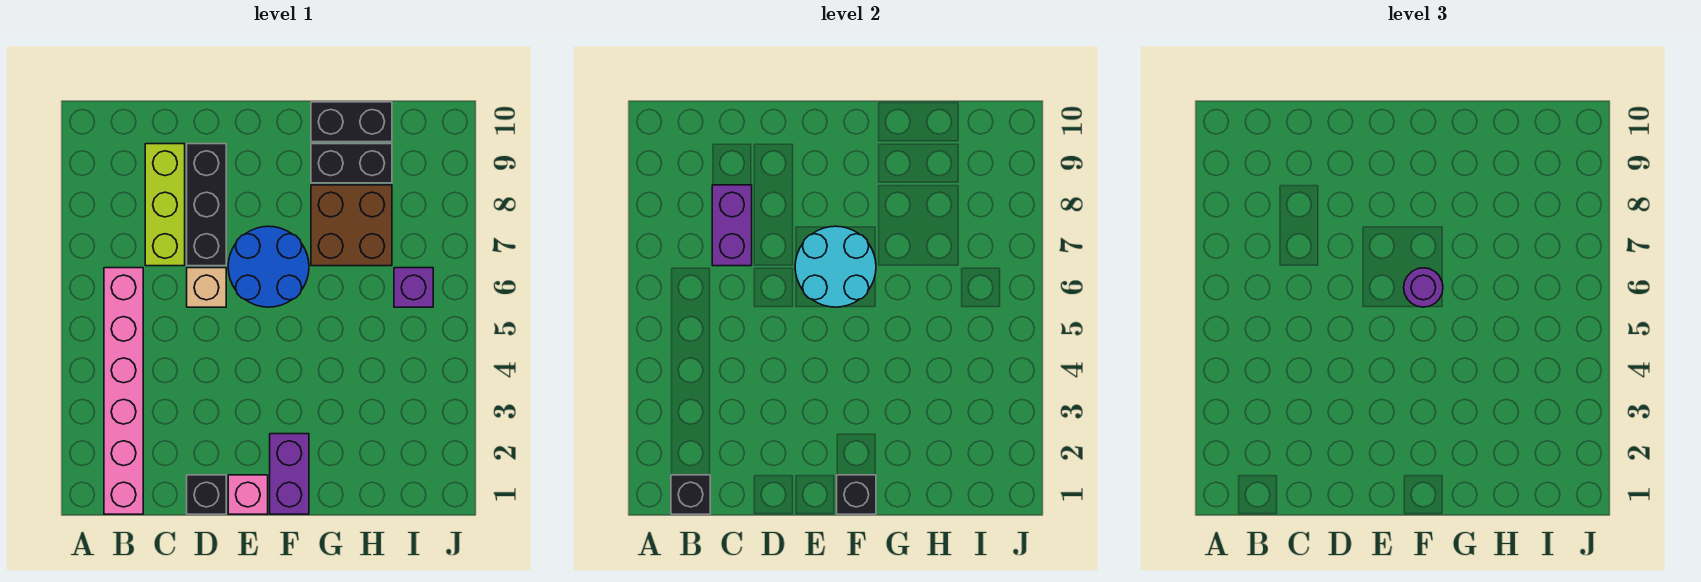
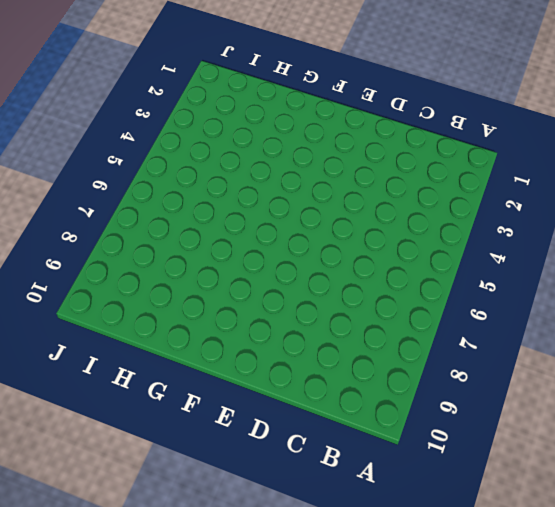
none -> pink brick B1:B6 level 1
none -> lime brick C7:C9 level 1
none -> black brick D1 level 1

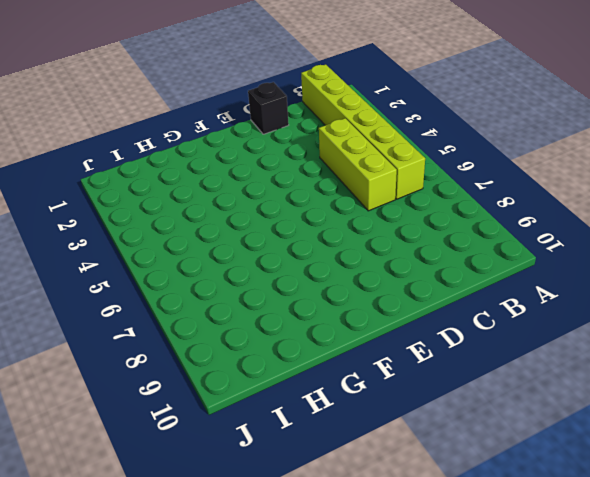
lime brick B1:B6 level 1 -> pink brick B1:B6 level 1
lime brick C4:C6 level 1 -> lime brick C7:C9 level 1
none -> tan brick D6 level 1
none -> black brick D7:D9 level 1
none -> pink brick E1 level 1

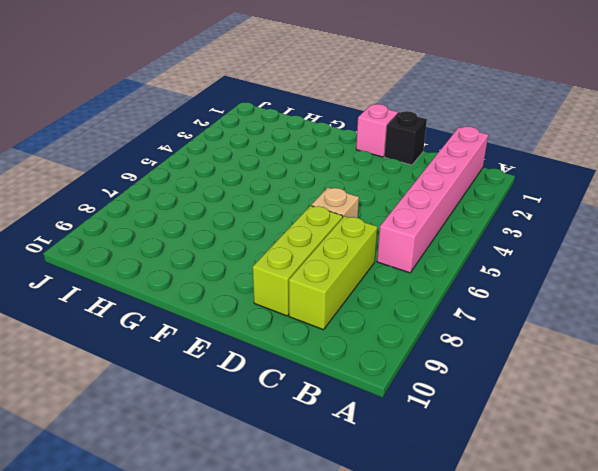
lime brick D7:D9 level 1 -> black brick D7:D9 level 1
none -> blue round brick E6:F7 level 1
none -> purple brick F1:F2 level 1
none -> brown brick G7:H8 level 1

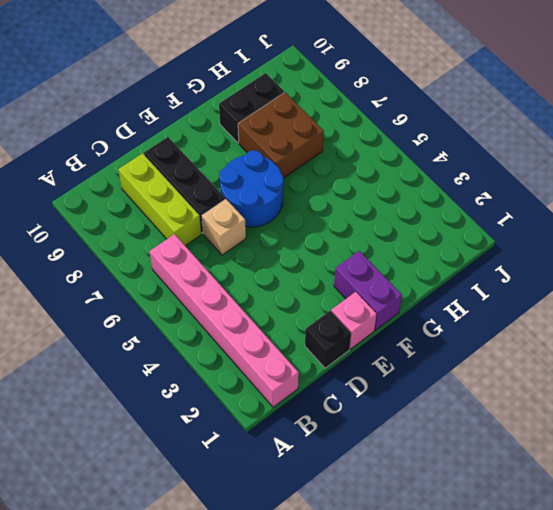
none -> black brick G10:H10 level 1
none -> purple brick I6 level 1
none -> black brick B1 level 2

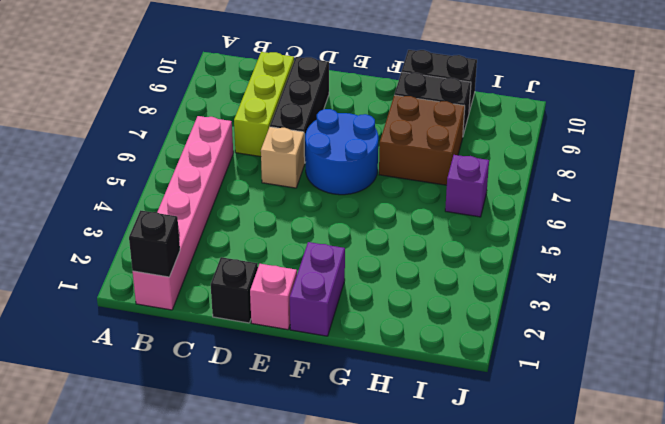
none -> purple brick C7:C8 level 2
none -> cyan round brick E6:F7 level 2
none -> black brick F1 level 2

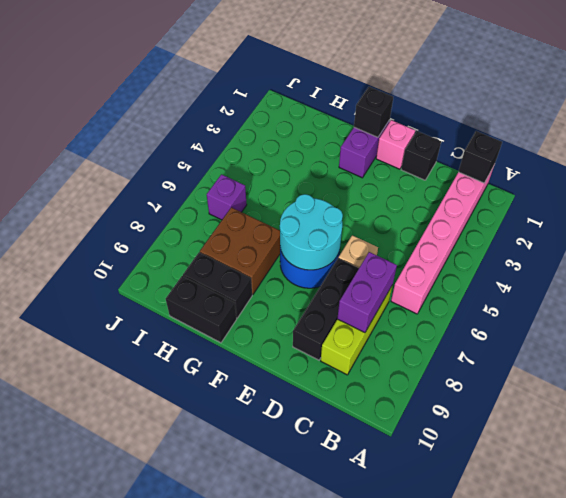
none -> purple round brick F6 level 3

